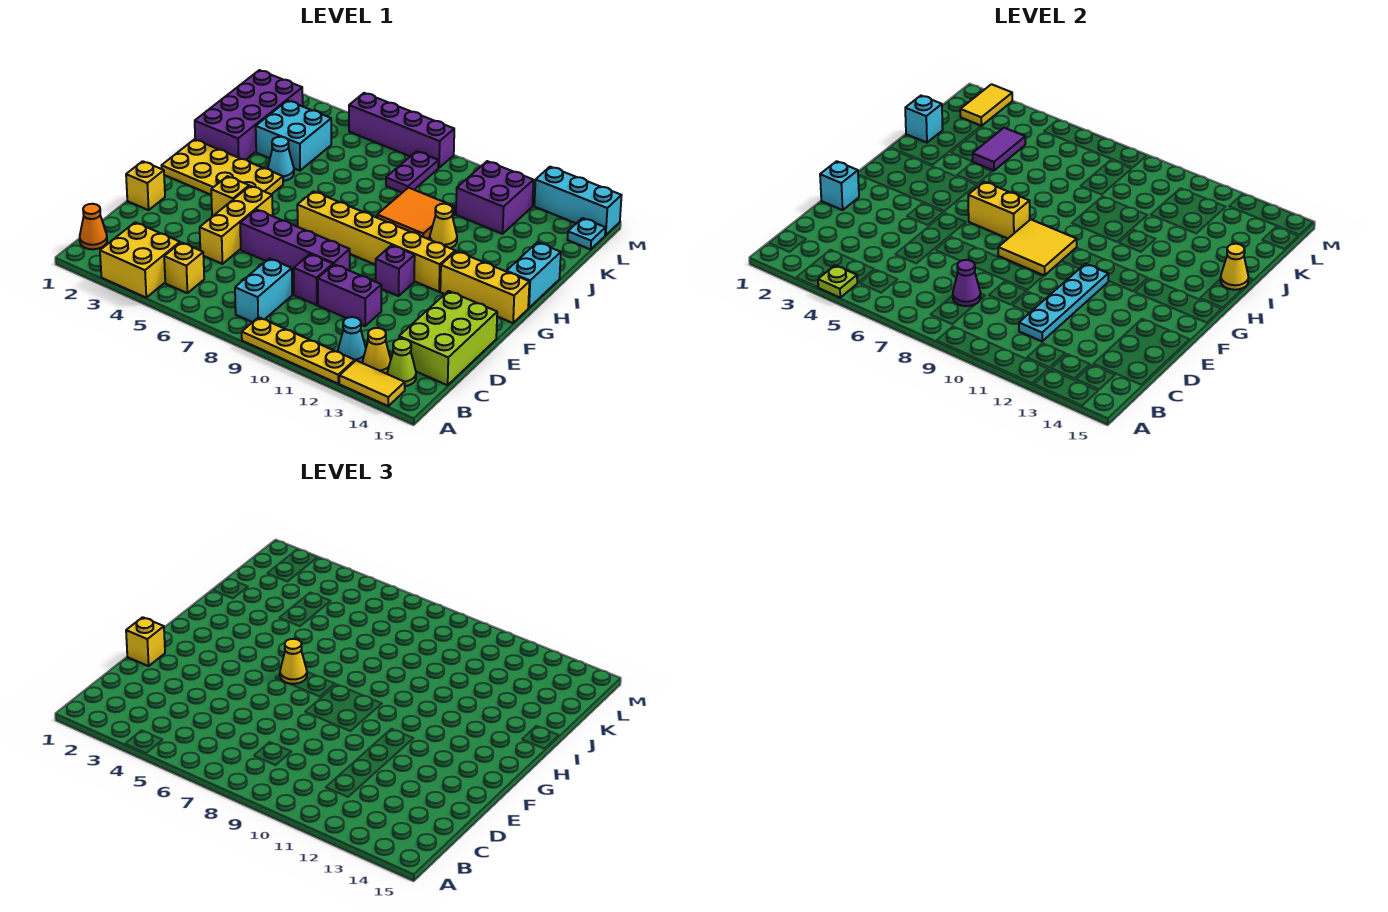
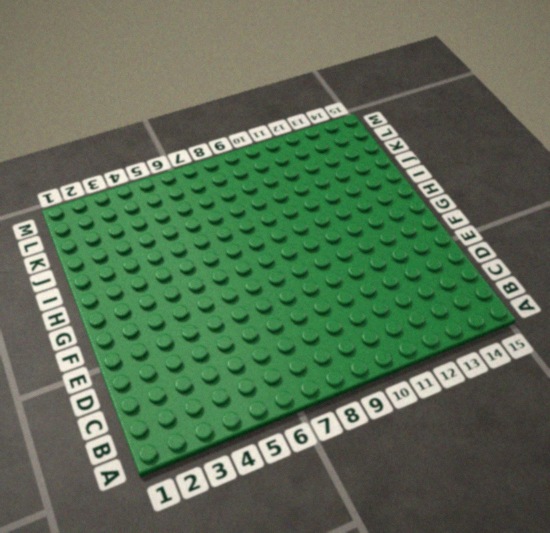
none -> yellow brick A3:B4 level 1
none -> yellow plate A9:A12 level 1
none -> yellow tile A13:A14 level 1
none -> orange cone B1 level 1

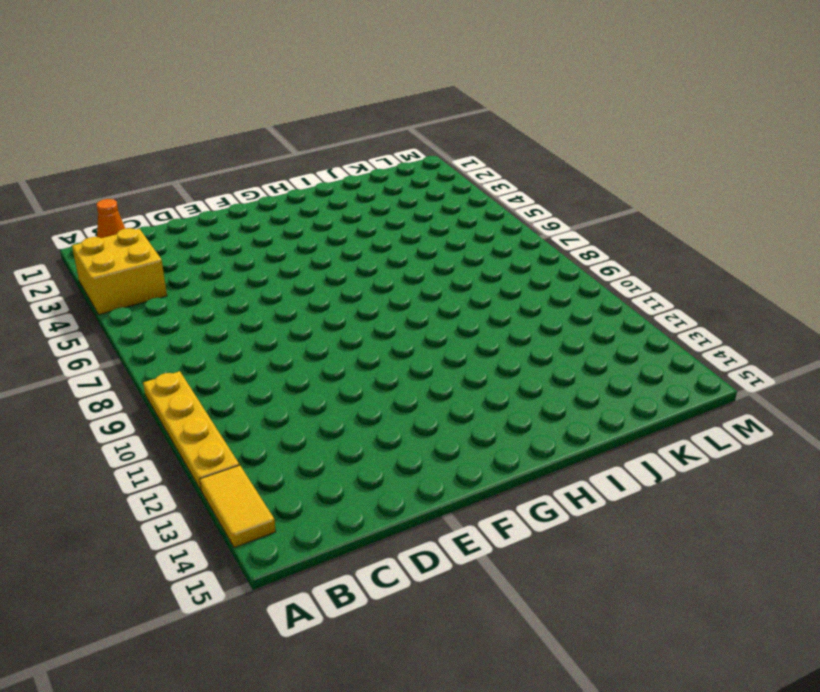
none -> yellow brick B5 level 1
none -> cyan brick B8:C8 level 1
none -> cyan cone B12 level 1
none -> yellow cone B13 level 1

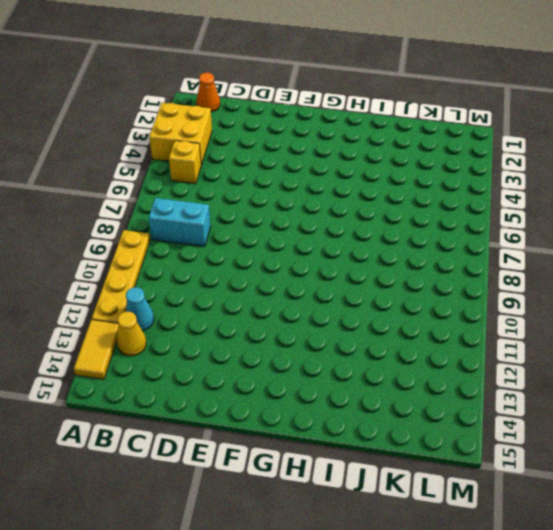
none -> lime cone B14 level 1
none -> lime brick C14:E15 level 1
none -> yellow brick D5:F5 level 1
none -> purple brick D9 level 1

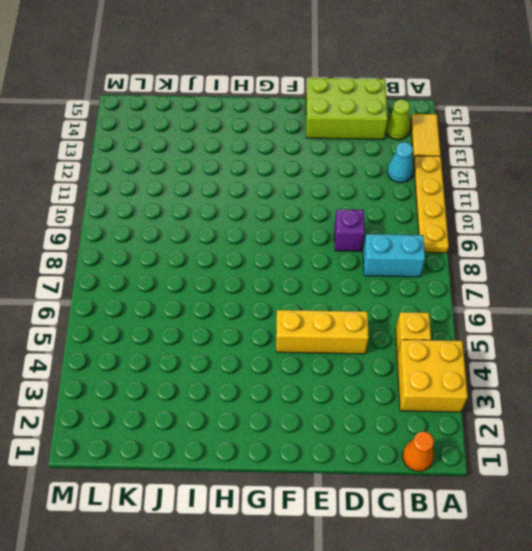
none -> yellow cone B13 level 1
none -> purple brick D10:D11 level 1
none -> yellow brick E1 level 1
none -> purple brick E6:E9 level 1

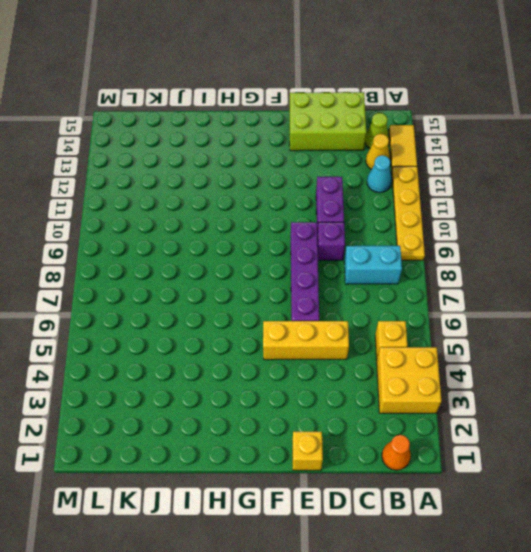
none -> yellow brick F4 level 1
none -> purple brick F11 level 1
none -> yellow plate G1:H4 level 1
none -> yellow brick G7:G12 level 1

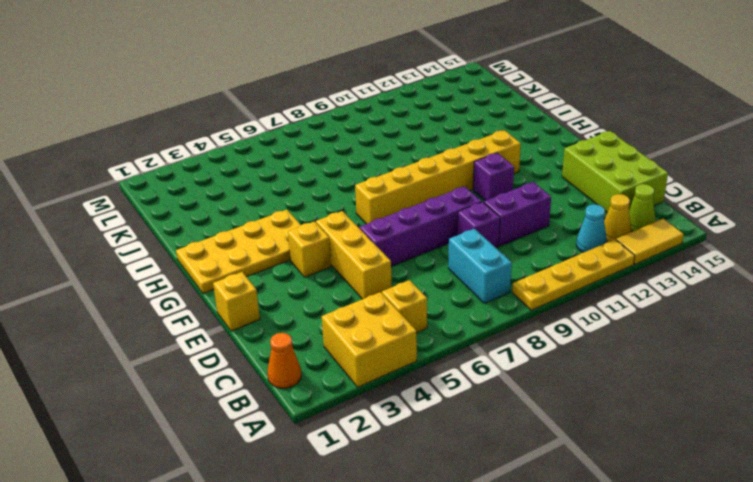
none -> yellow brick G13:G15 level 1
none -> cyan brick H15:I15 level 1
none -> purple brick I1:L2 level 1
none -> cyan cone I4 level 1

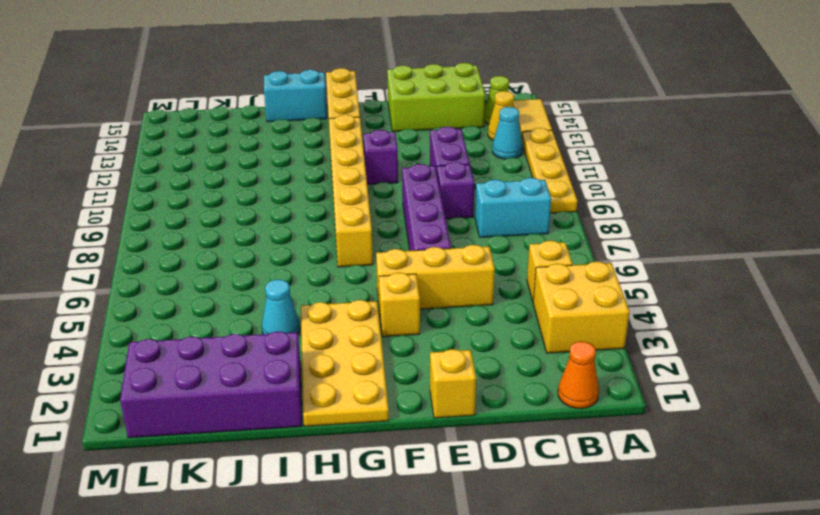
none -> orange tile I9:J10 level 1
none -> yellow cone I11 level 1
none -> cyan brick J3:K4 level 1
none -> purple plate K8:L8 level 1

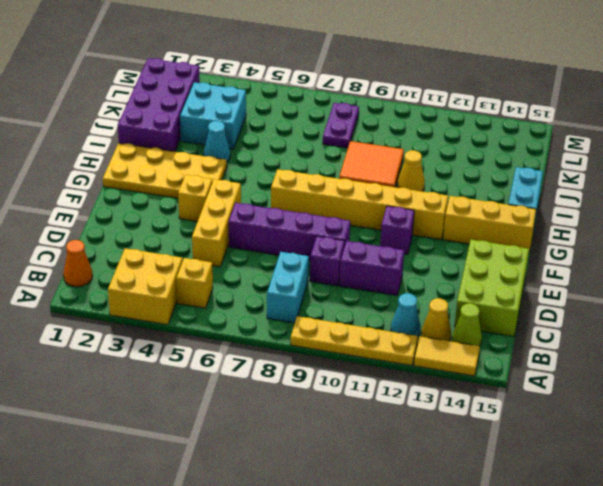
none -> yellow brick E1 level 1
none -> purple brick K11:L12 level 1
none -> cyan plate L15 level 1
none -> purple brick M5:M8 level 1

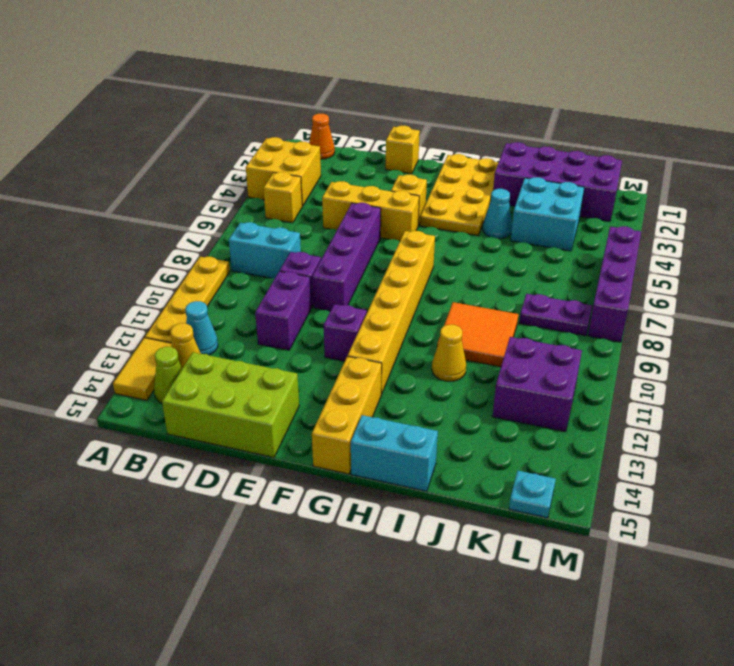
none -> cyan brick M13:M15 level 1
none -> lime plate A4 level 2
none -> purple cone C8 level 2
none -> cyan plate C11:F11 level 2

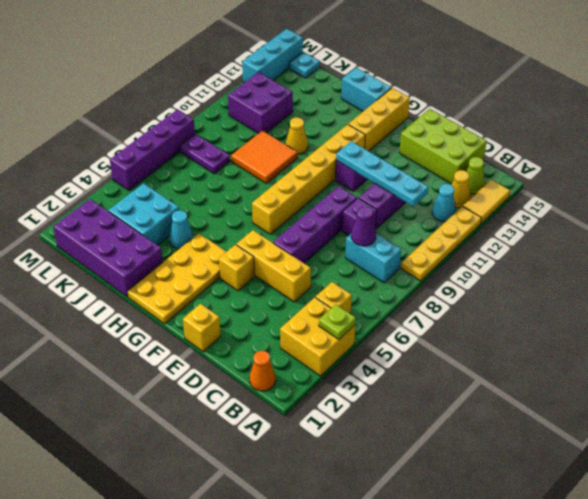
none -> cyan brick E1 level 2
none -> yellow tile F8:G9 level 2
none -> yellow brick G6:G7 level 2
none -> yellow cone I15 level 2

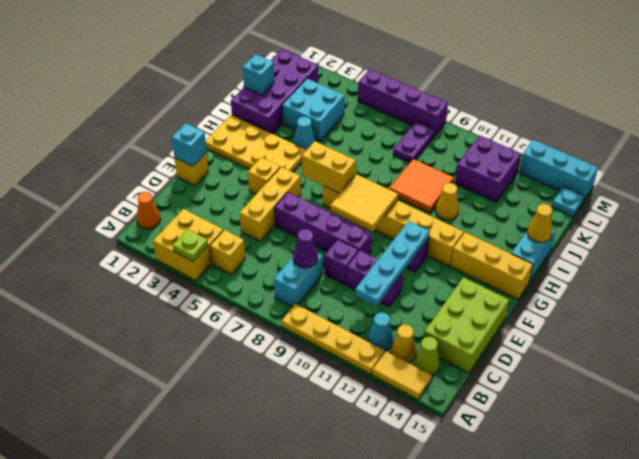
none -> purple tile J4:K4 level 2
none -> yellow tile L2:M2 level 2
none -> yellow brick E1 level 3
none -> yellow cone G6 level 3

